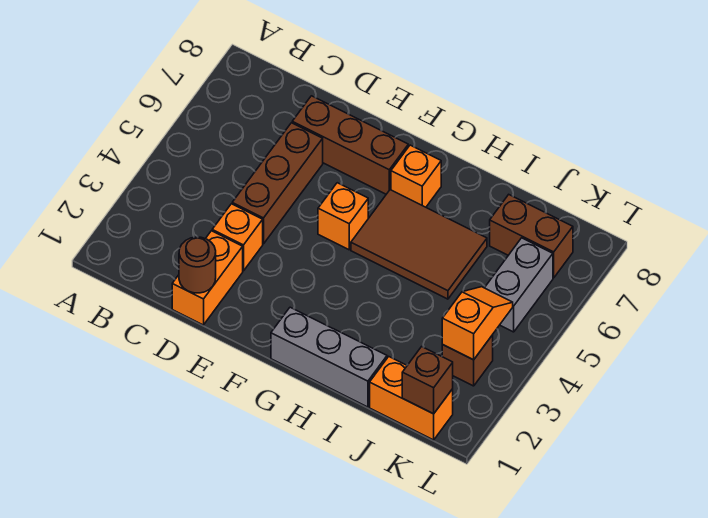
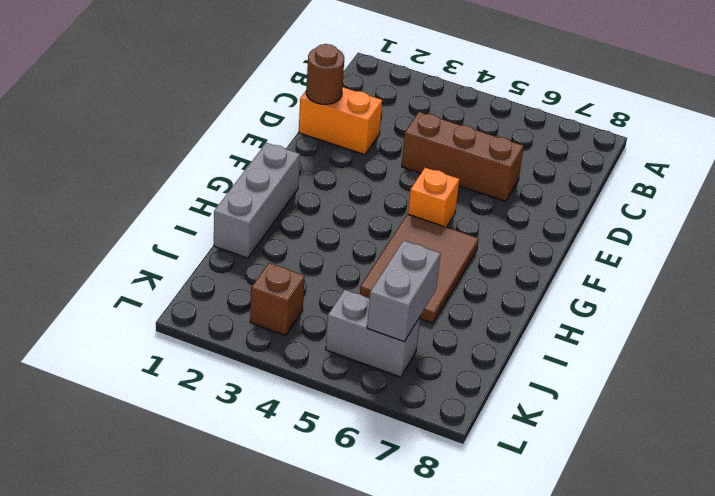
grey brick J6:K6 level 2 -> none
none -> orange brick D3 level 1
none -> brown brick D7:F7 level 1
none -> orange brick G7 level 1

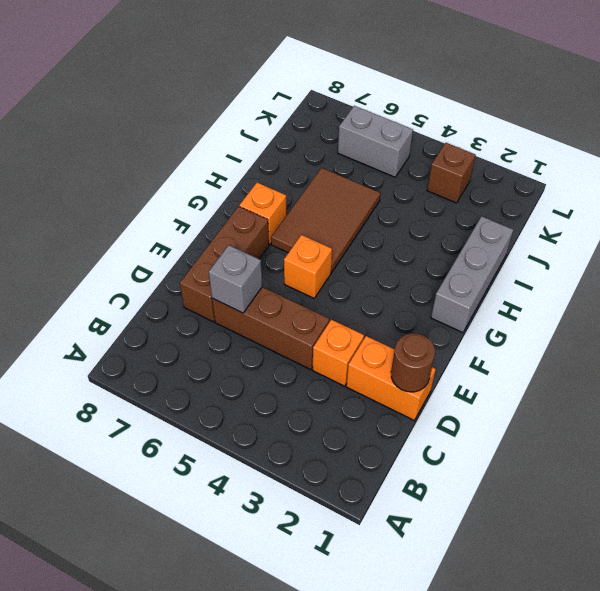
grey brick D6 level 2 -> none
none -> orange brick J1:K1 level 1
none -> brown brick J7:K7 level 1
none -> brown brick K1 level 2

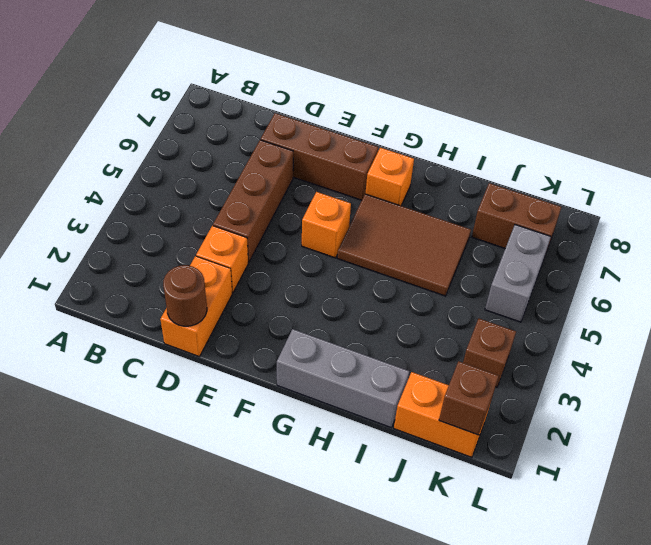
none -> orange slope K3:K4 level 2 top 3

